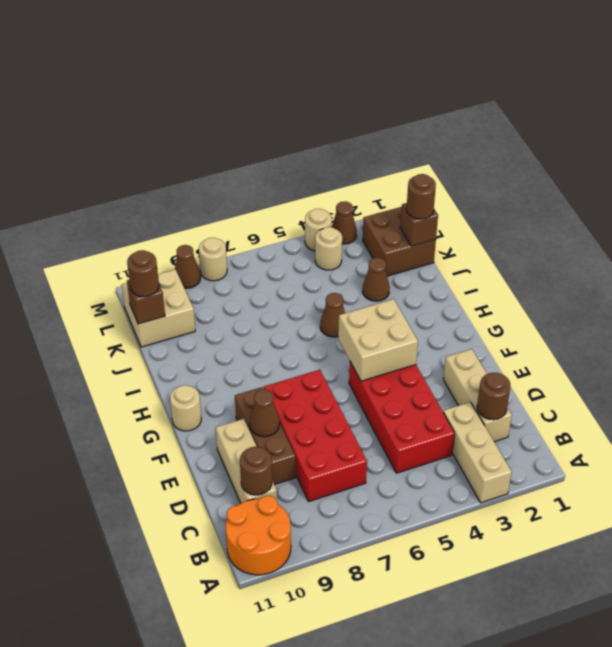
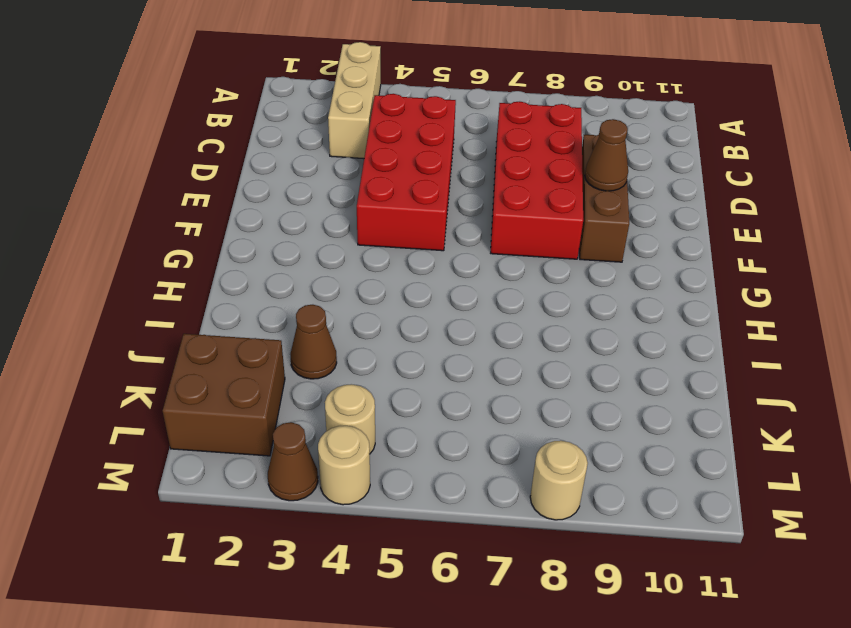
none -> orange round brick A10:B11 level 1
none -> tan brick C2:E2 level 1
none -> tan brick C10:E10 level 1

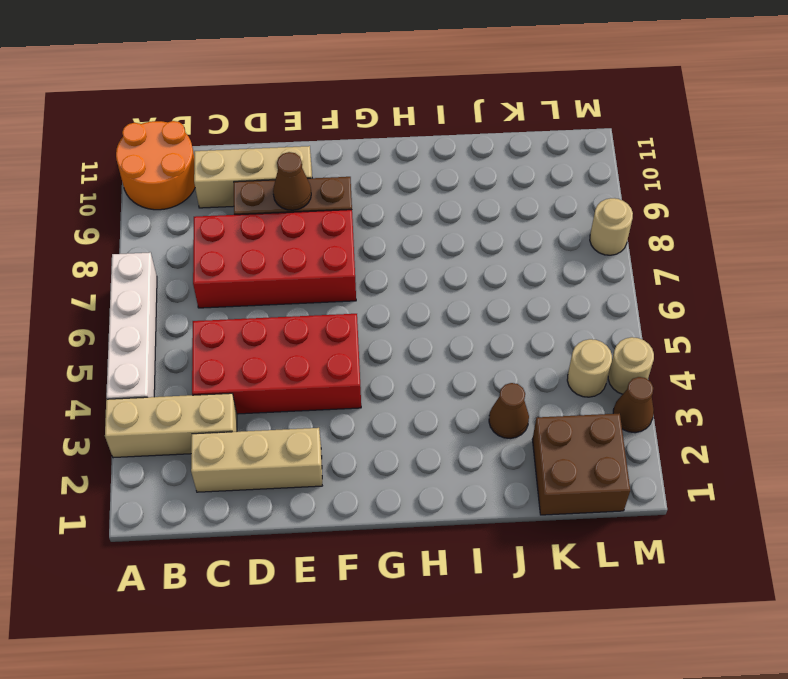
white brick A4:A7 level 1 -> none
none -> tan round brick G11 level 1
none -> brown cone I5 level 1
none -> tan brick K10:L11 level 1

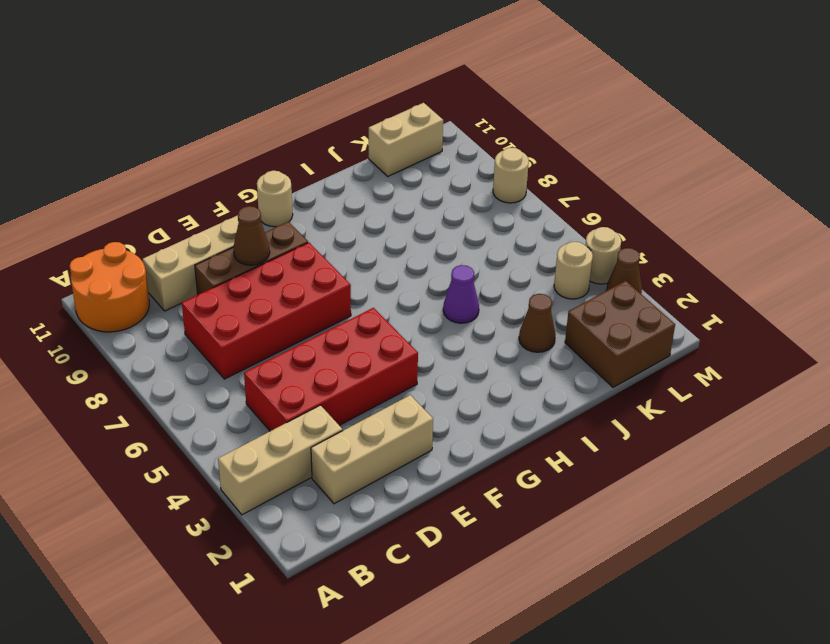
purple cone I5 level 1 -> brown cone I5 level 1
tan brick K11:L11 level 1 -> tan brick K10:L11 level 1
none -> brown cone M9 level 1
none -> brown round brick C2 level 2
none -> brown round brick C10 level 2

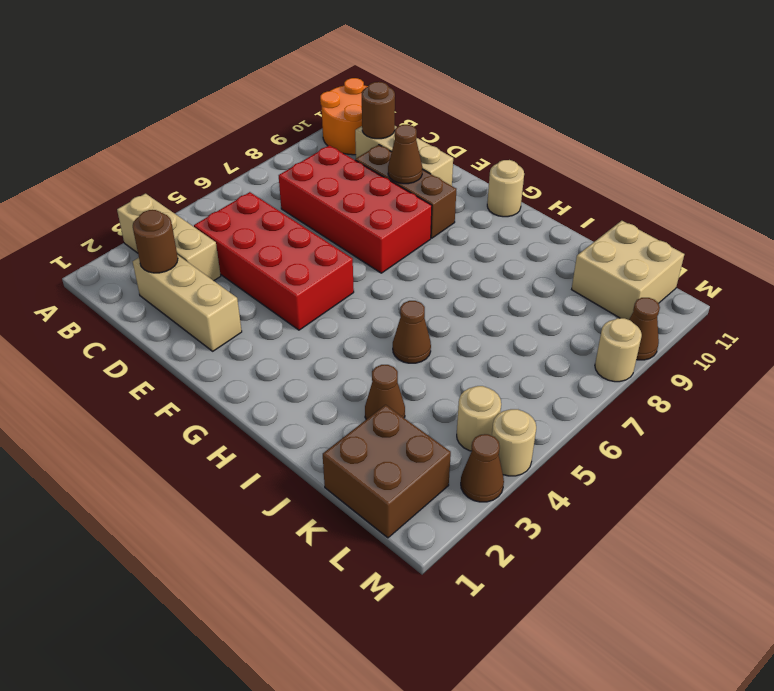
none -> tan brick F4:G5 level 2
none -> brown brick K1 level 2
none -> brown brick K11 level 2

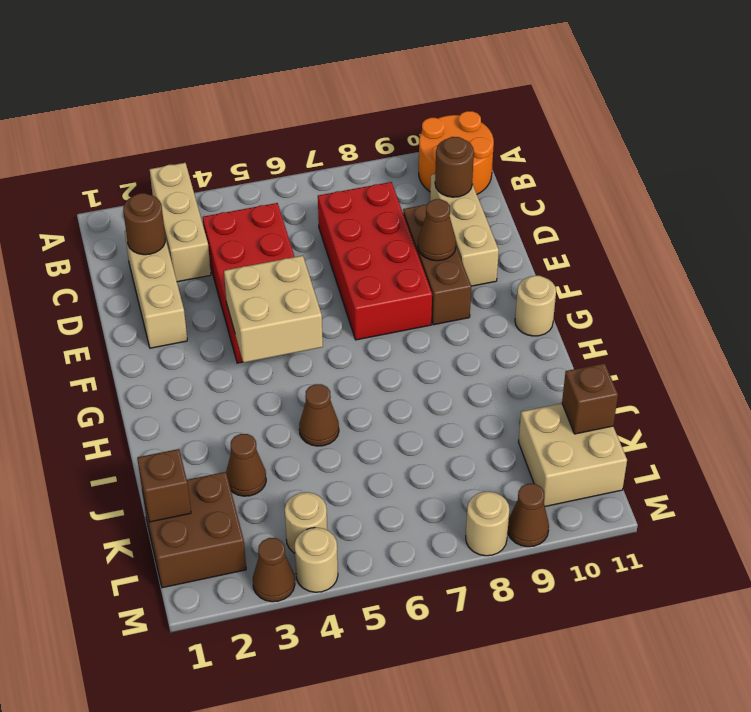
none -> brown round brick K1 level 3
none -> brown round brick K11 level 3

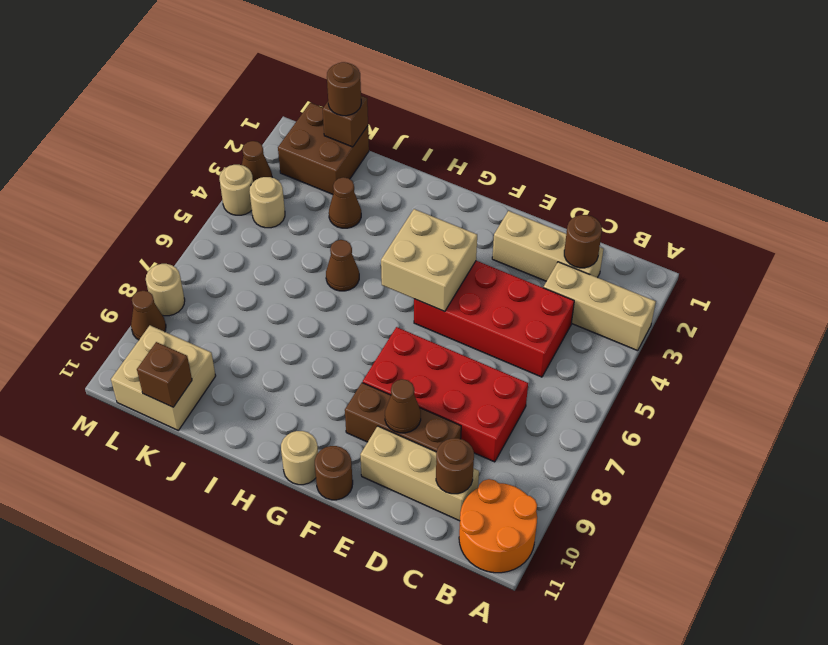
brown round brick F11 level 1 -> brown round brick K11 level 3

